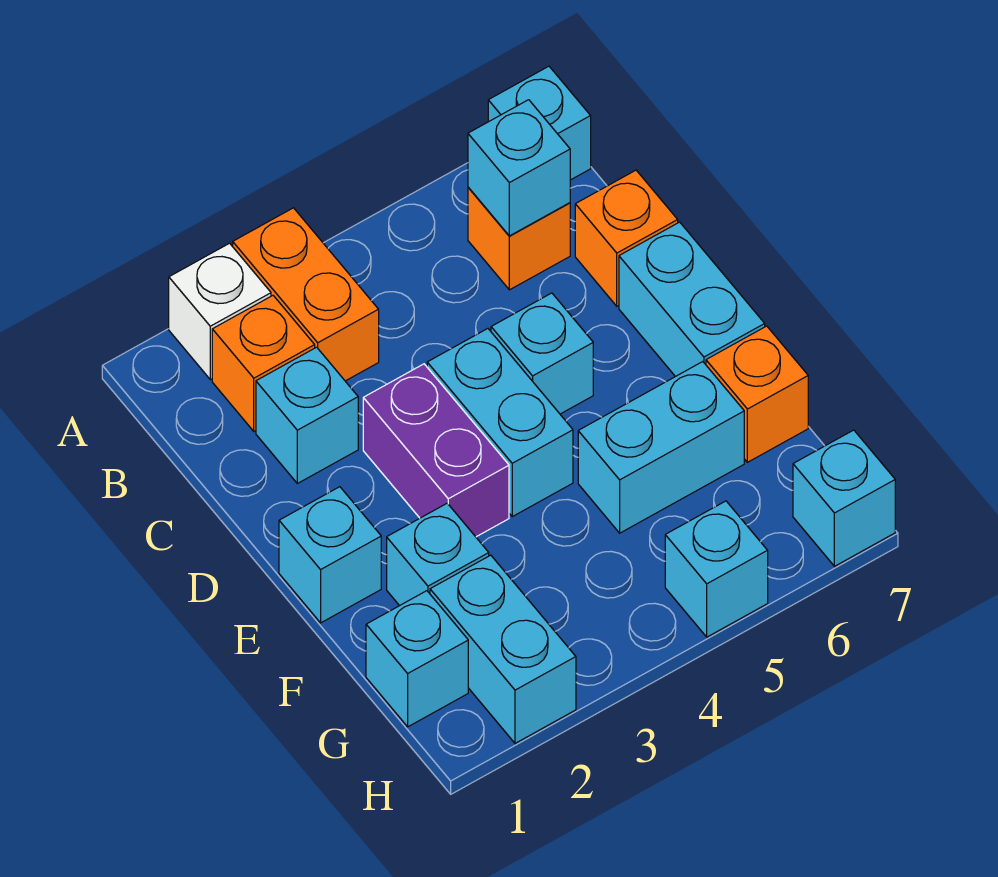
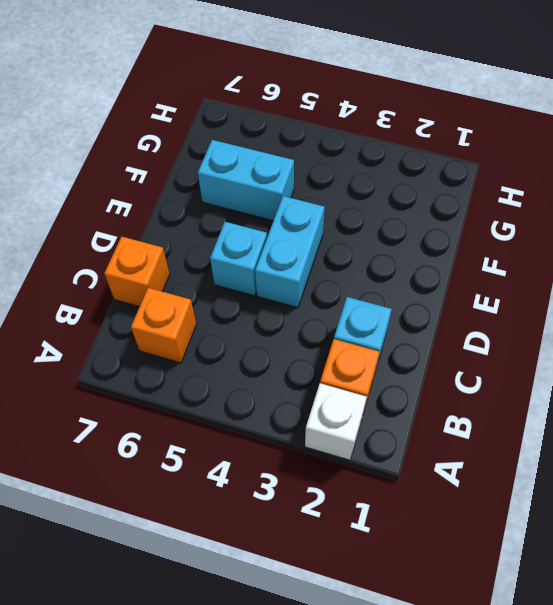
none -> orange brick A3:B3 level 1
none -> cyan brick A7 level 1
none -> purple brick D3:E3 level 1

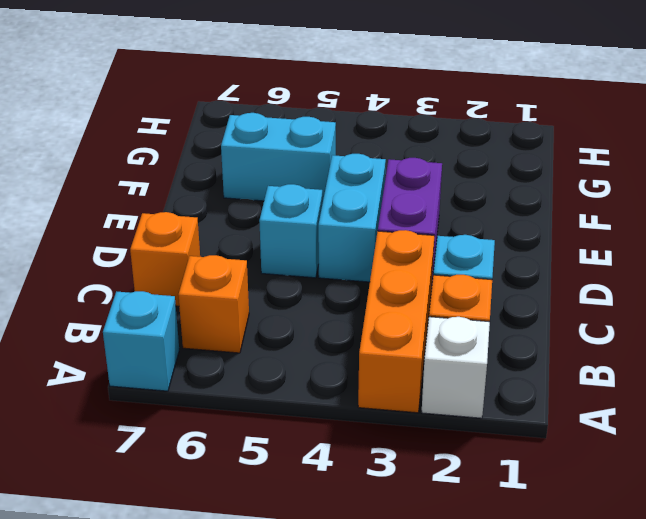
orange brick A3:C3 level 1 -> orange brick A3:B3 level 1
none -> cyan brick D7:E7 level 1
none -> cyan brick E1 level 1
none -> cyan brick F2 level 1

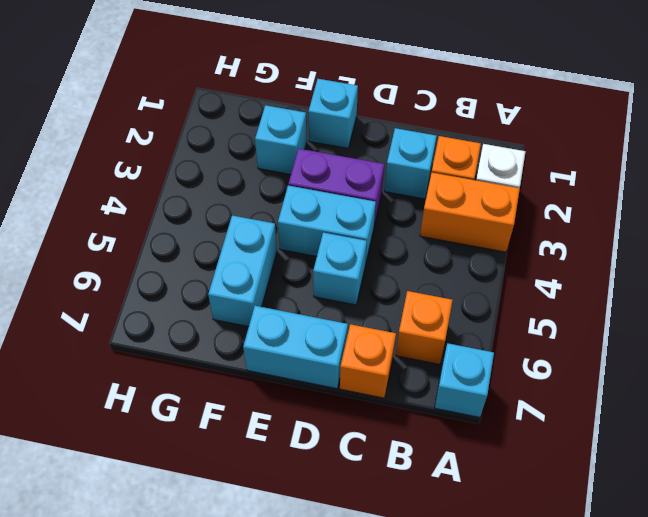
none -> orange brick F7 level 1
none -> cyan brick G1 level 1
none -> cyan brick G2:H2 level 1

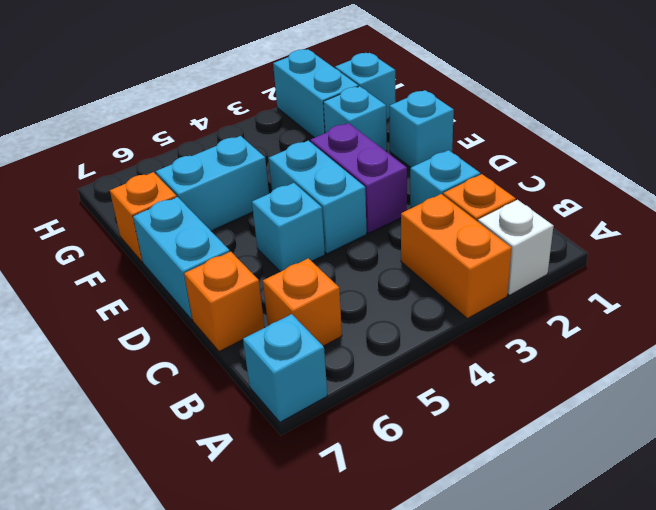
none -> cyan brick H5 level 1
none -> cyan brick H7 level 1
none -> cyan brick B6 level 2

